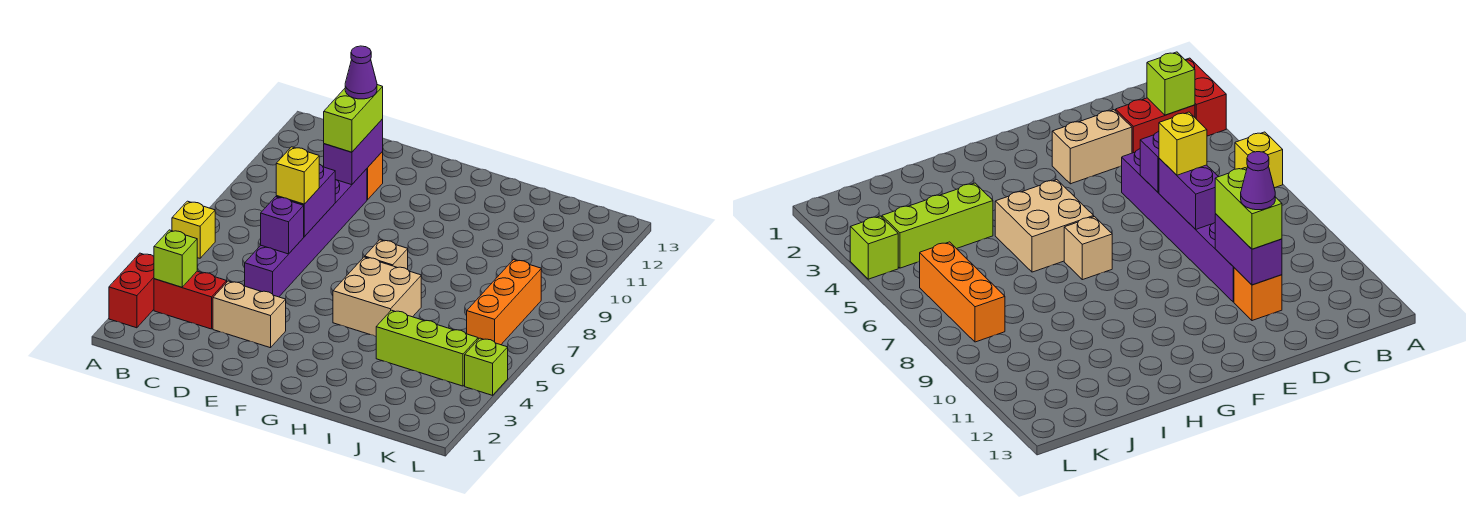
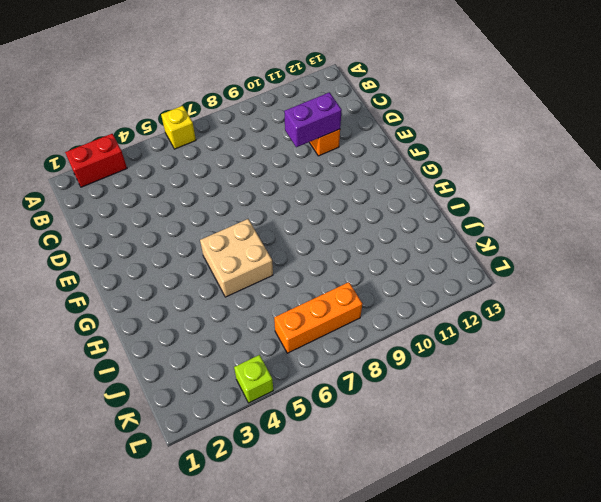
none -> red brick B3:C3 level 1
none -> tan brick D3:E3 level 1
none -> purple brick D5:D10 level 1

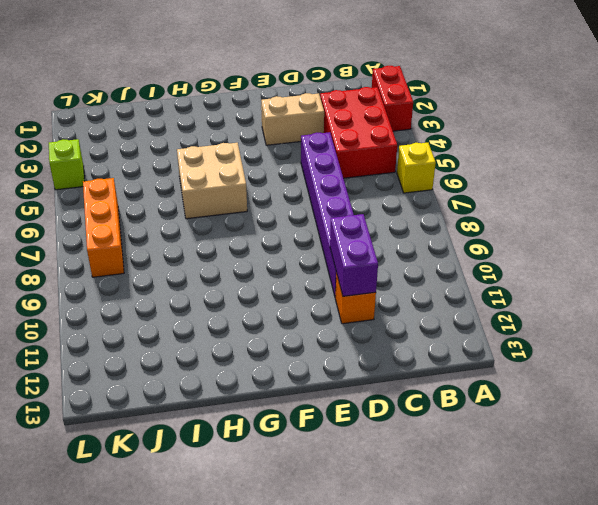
red brick B3:C5 level 1 -> red brick B3:C3 level 1
none -> tan brick G7 level 1
none -> lime brick I4:K4 level 1
none -> lime brick B3 level 2

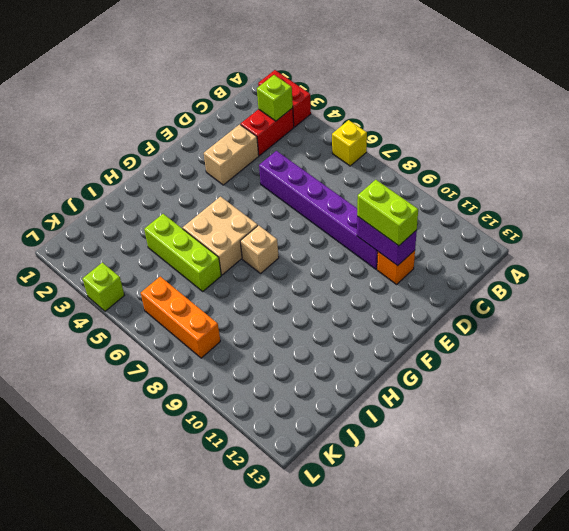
lime brick I4:I6 level 1 -> lime brick I4:K4 level 1
none -> purple brick D6 level 2
none -> purple brick D7:D8 level 2
none -> yellow brick D7 level 3

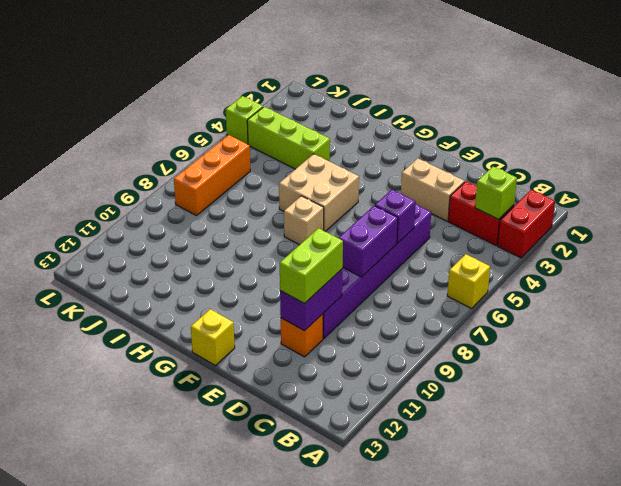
yellow brick F13 level 1 -> yellow brick D7 level 3
none -> purple cone D11 level 4

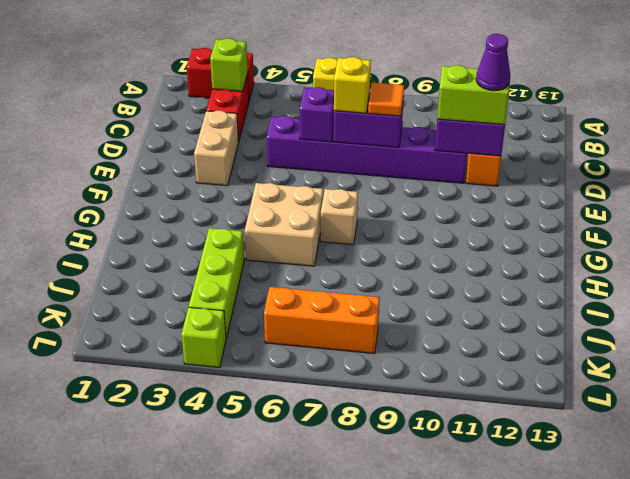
orange tile D8 level 3 -> none

